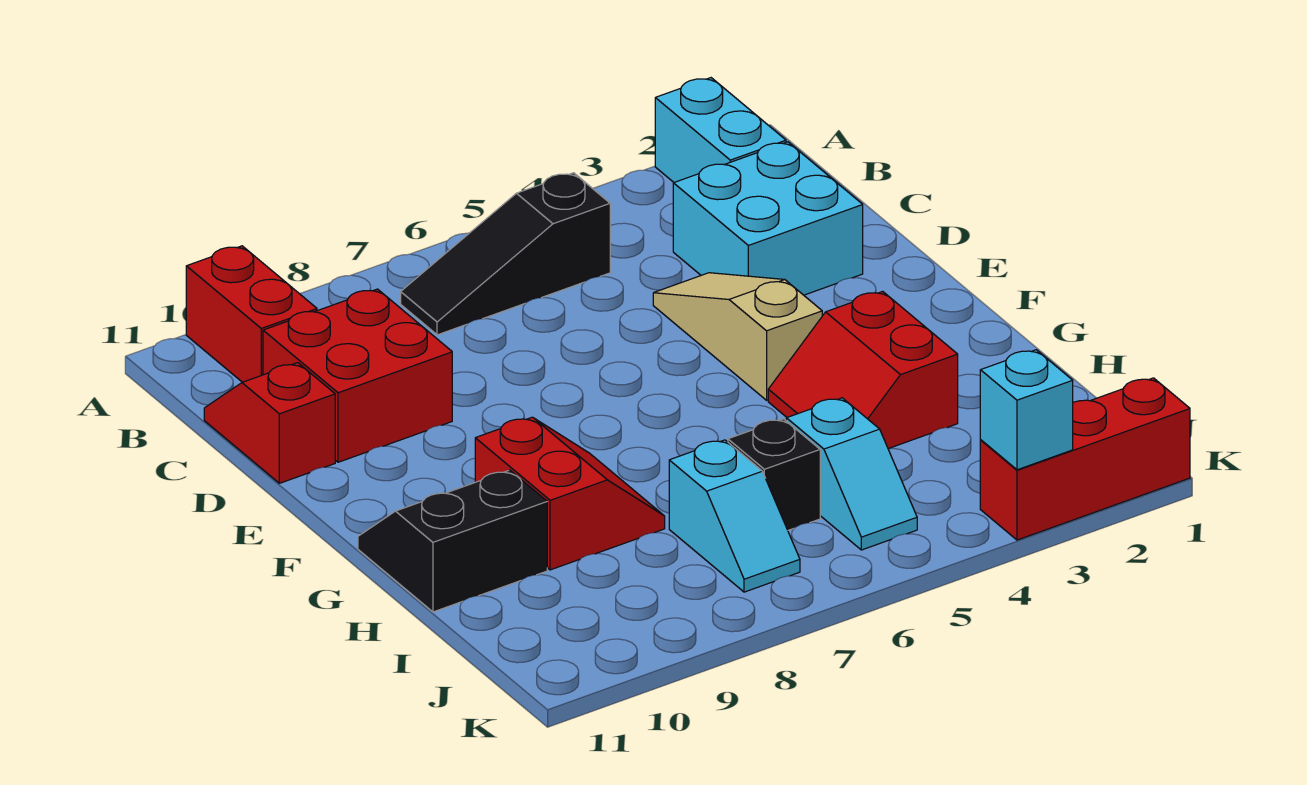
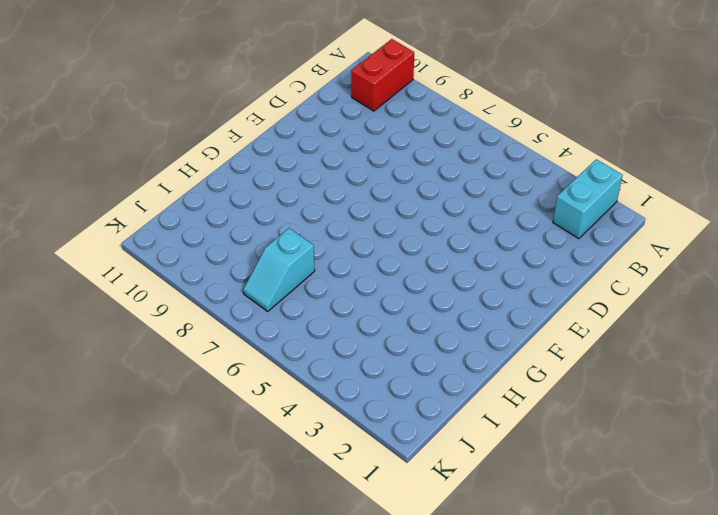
none -> black slope B5:B7 level 1 top 5
none -> cyan brick C2:D3 level 1
none -> red brick C9:D10 level 1

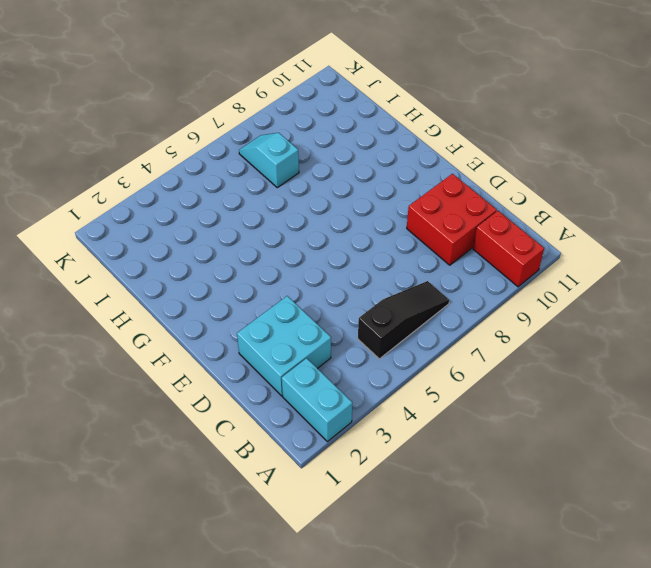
none -> red slope C11:D11 level 1 top D
none -> tan slope D4:F4 level 1 top F
none -> red slope G3:H4 level 1 top 3

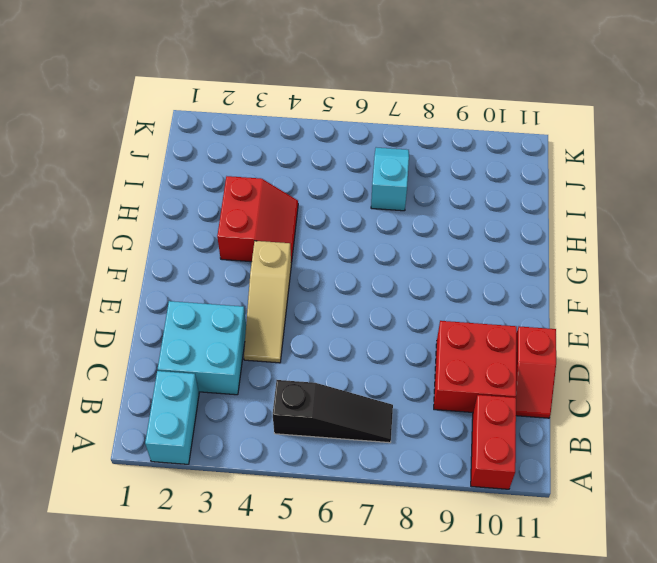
none -> red slope G8:H9 level 1 top 9
none -> black slope G10:H11 level 1 top H
none -> cyan slope I5:J5 level 1 top I

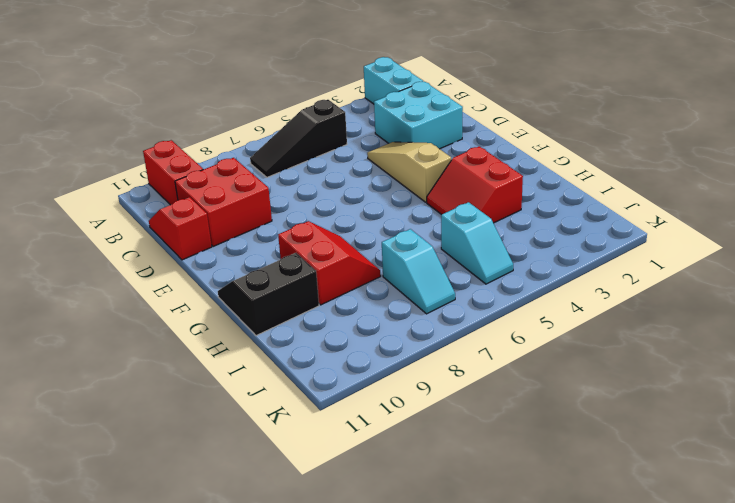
none -> black brick I6 level 1
none -> red brick K1:K3 level 1
none -> cyan brick K3 level 2

